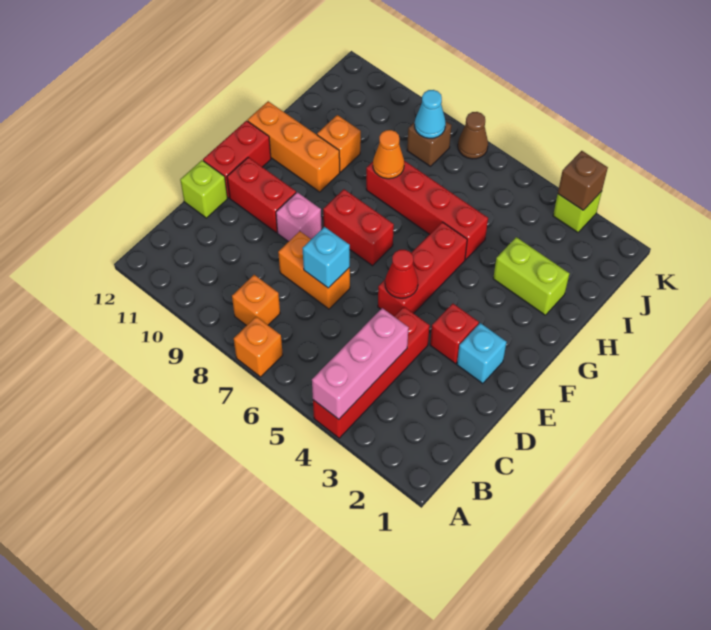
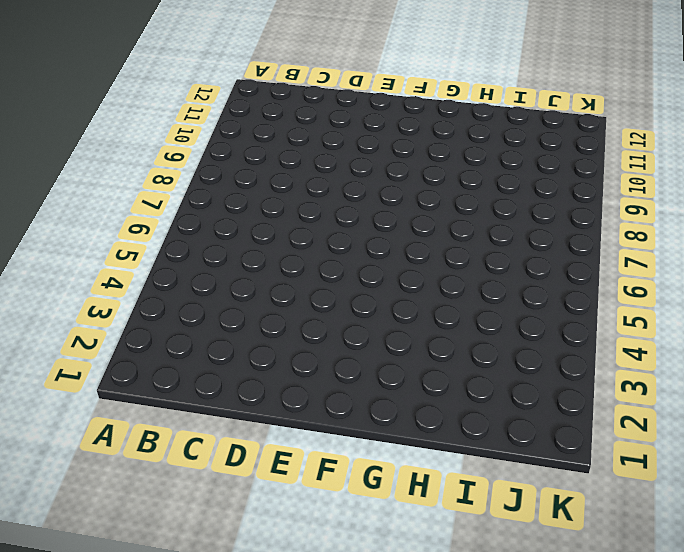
none -> red brick A4:D4 level 1
none -> orange brick A7 level 1
none -> orange brick B8 level 1

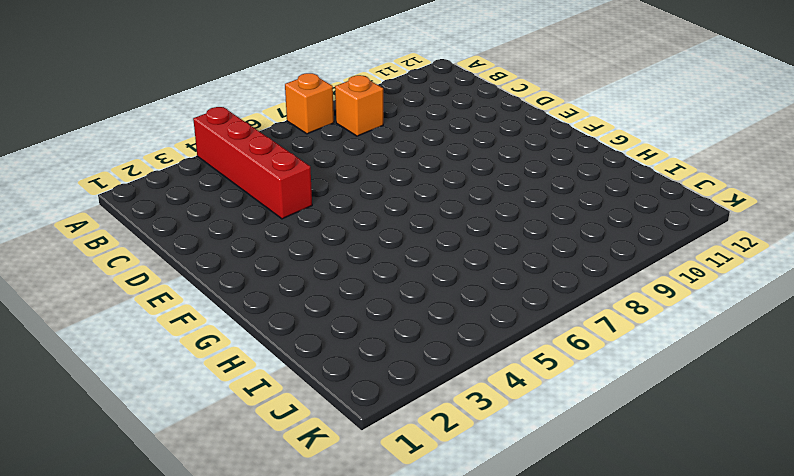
none -> orange brick D7:D8 level 1
none -> lime brick D12 level 1
none -> cyan brick E2 level 1

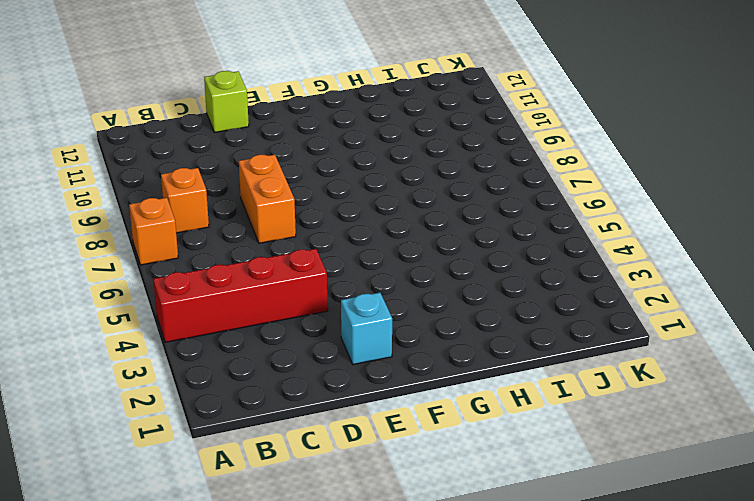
none -> red brick E3 level 1
none -> red brick E5:G5 level 1
none -> pink brick E9 level 1

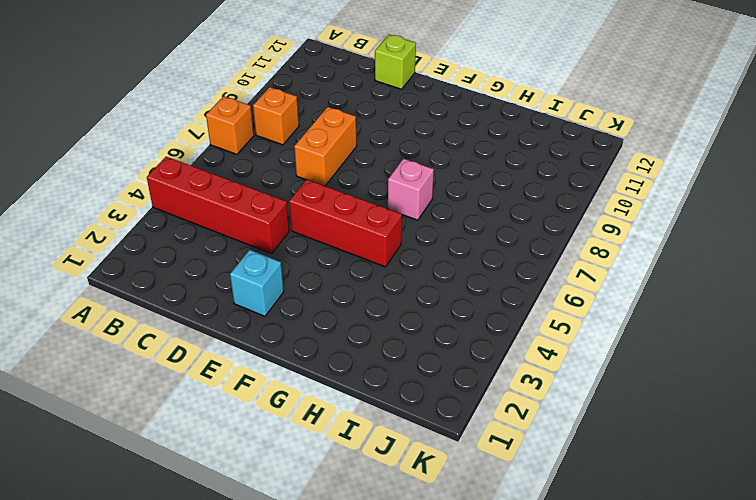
pink brick G7 level 1 -> pink brick E9 level 1
none -> red brick E3 level 1
none -> red brick E10:E11 level 1
none -> red brick E12:F12 level 1

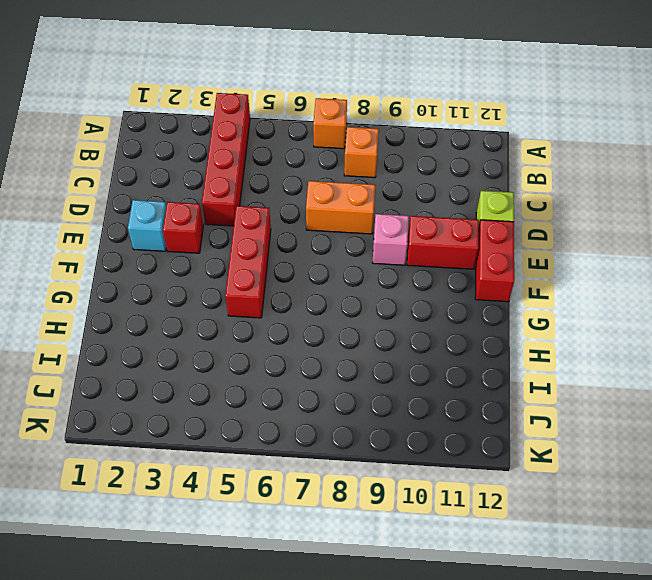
none -> red brick F7:F8 level 1
none -> orange brick G10:G12 level 1
none -> lime brick H2:H3 level 1

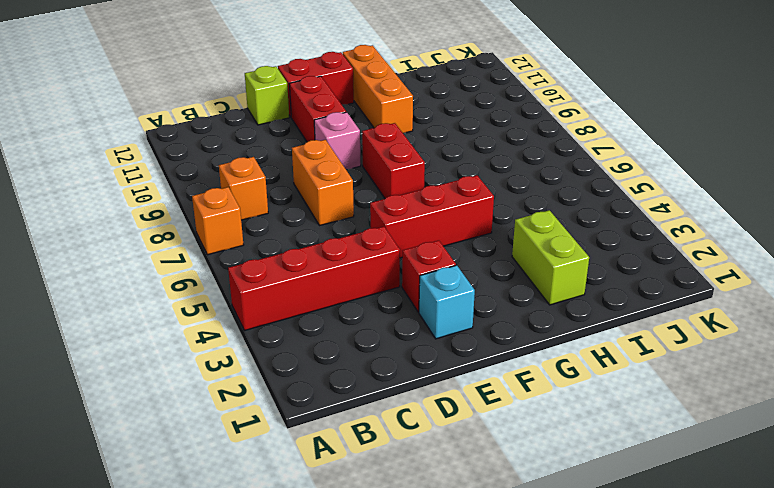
none -> red brick H5:H8 level 1
none -> orange brick H10 level 1
none -> brown brick J8 level 1

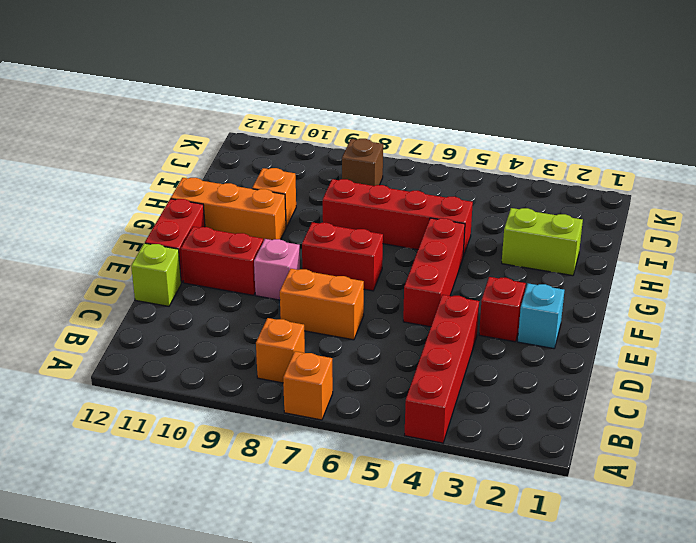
none -> lime brick K3 level 1
none -> brown cone K7 level 1
none -> pink brick A4:C4 level 2

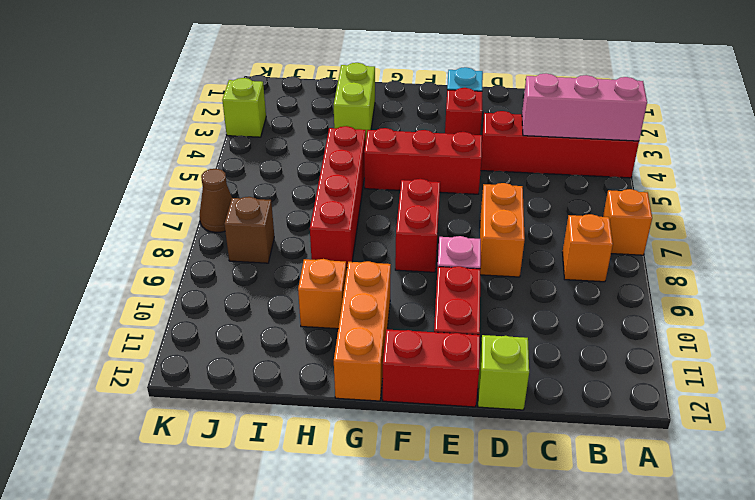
none -> cyan brick D7 level 2
none -> red cone E5 level 2
none -> orange cone H8 level 2

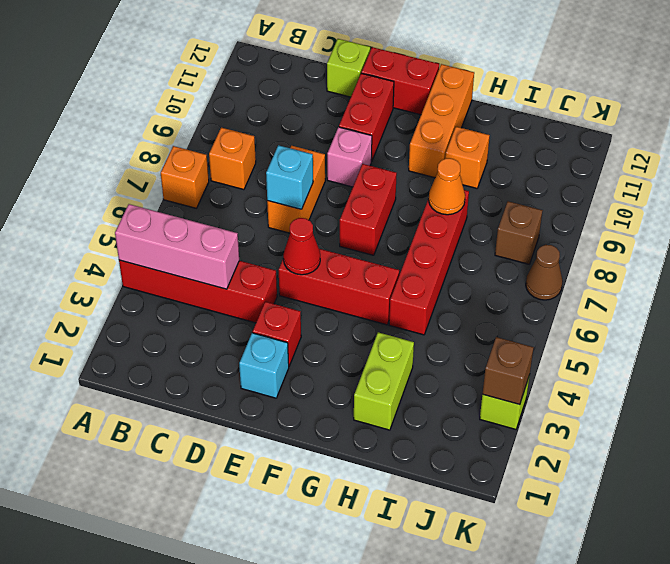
none -> cyan cone J8 level 2

